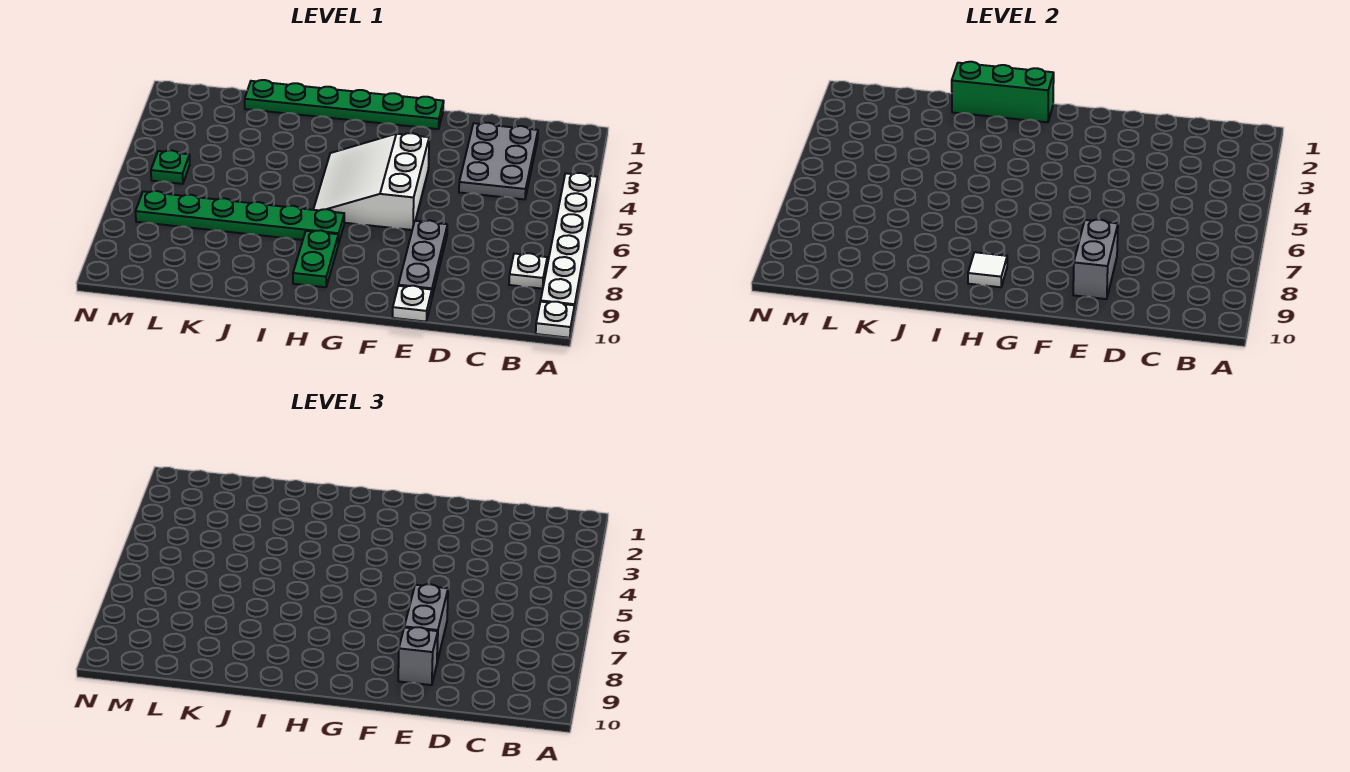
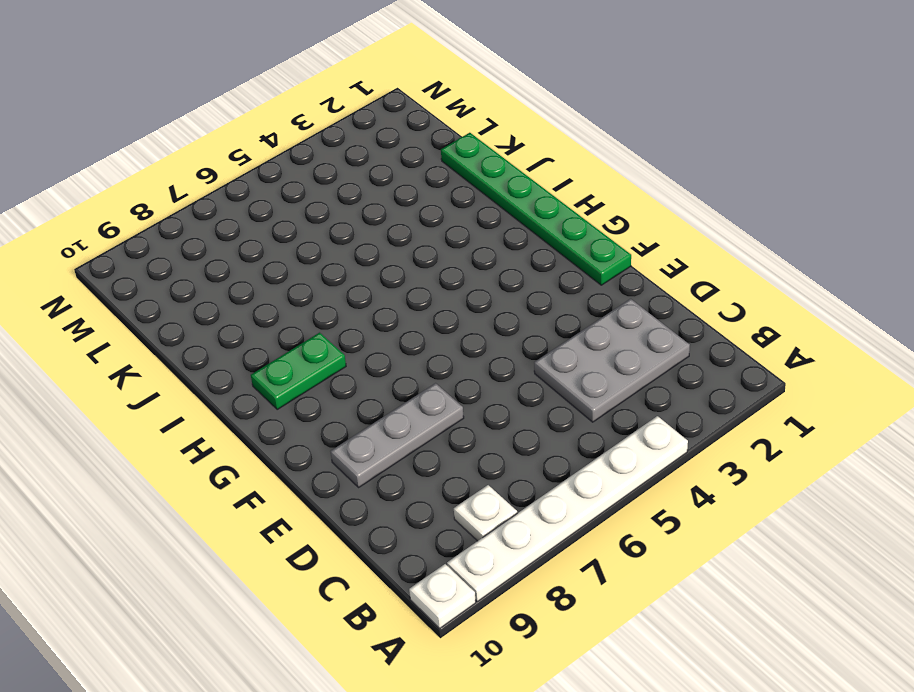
none -> white plate E10 level 1
none -> white slope F4:H6 level 1 top F
none -> green plate H7:M7 level 1

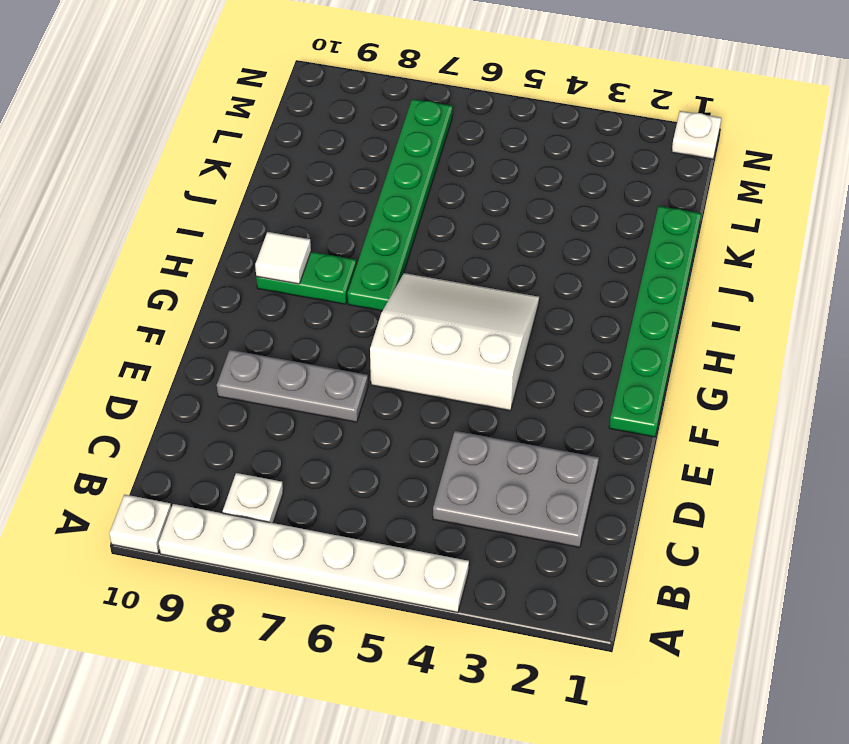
white plate N1 level 1 -> white plate E10 level 1
none -> green plate M5 level 1
none -> grey brick E8:E9 level 2
none -> green brick H1:J1 level 2

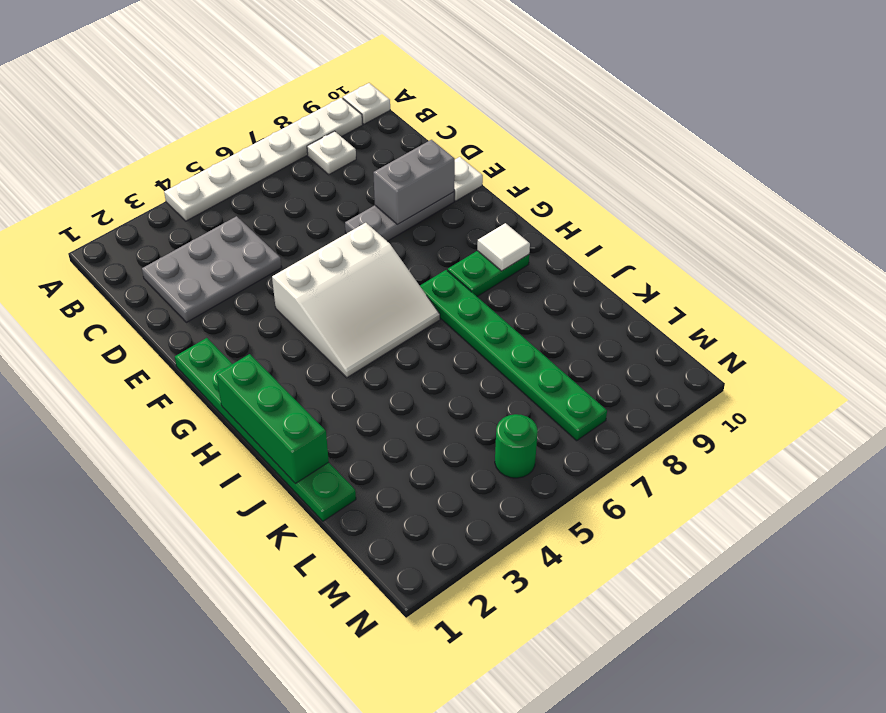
green round brick M5 level 1 -> green plate M5 level 1
none -> grey brick E7:E8 level 3
none -> grey brick E9 level 3

